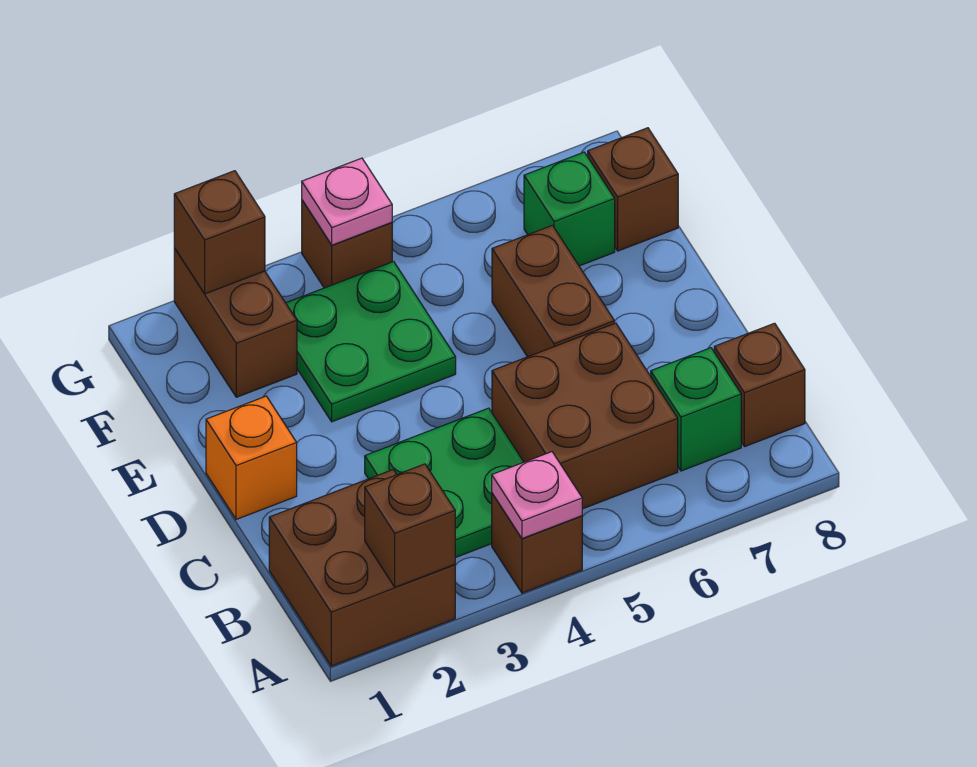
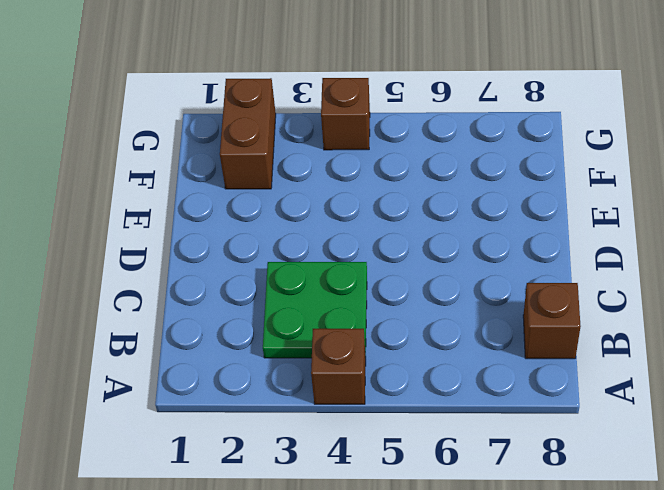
none -> brown brick A1:B2 level 1
none -> brown brick B5:C6 level 1
none -> green brick B7 level 1

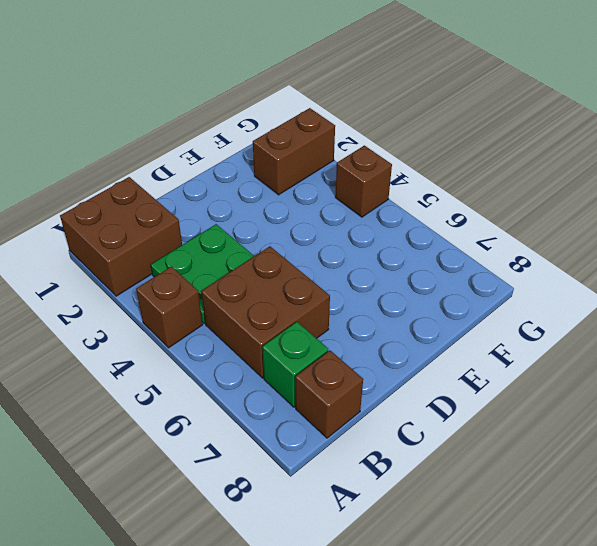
none -> orange brick D1 level 1
none -> brown brick D6:E6 level 1
none -> green plate E3:F4 level 1

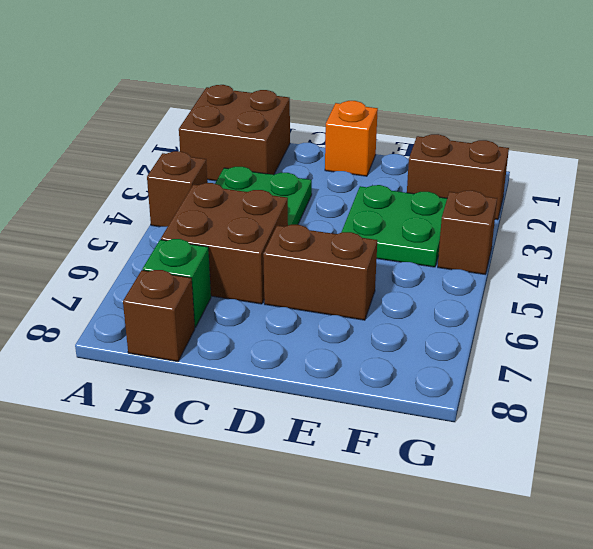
none -> green brick F7 level 1
none -> brown brick F8 level 1
none -> brown brick A2 level 2

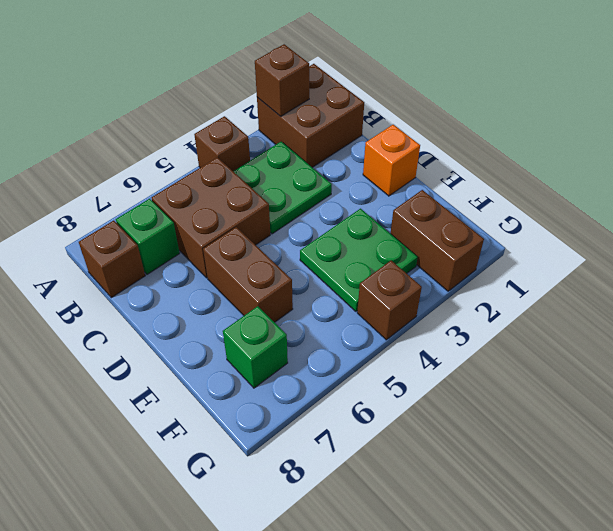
none -> brown brick F8 level 1
none -> pink plate A4 level 2
none -> brown brick G2 level 2

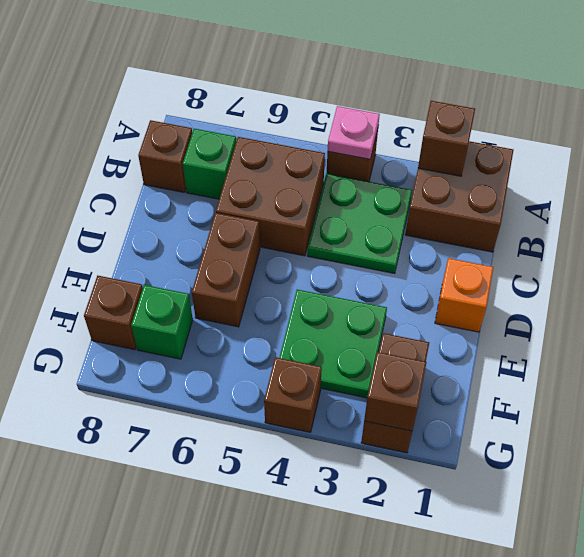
none -> pink plate G4 level 2

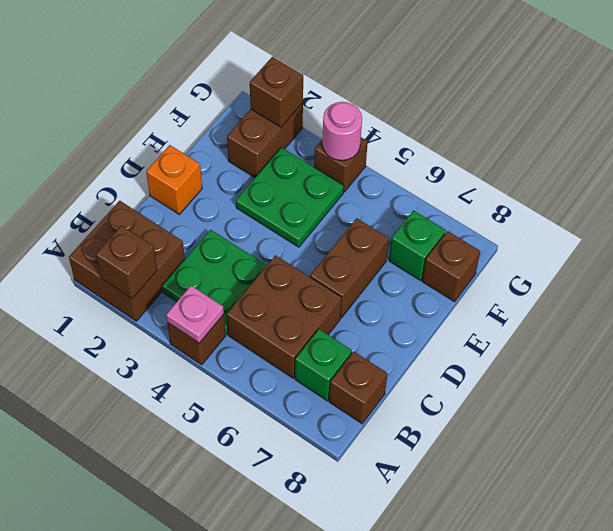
pink round brick G4 level 2 -> pink plate G4 level 2

